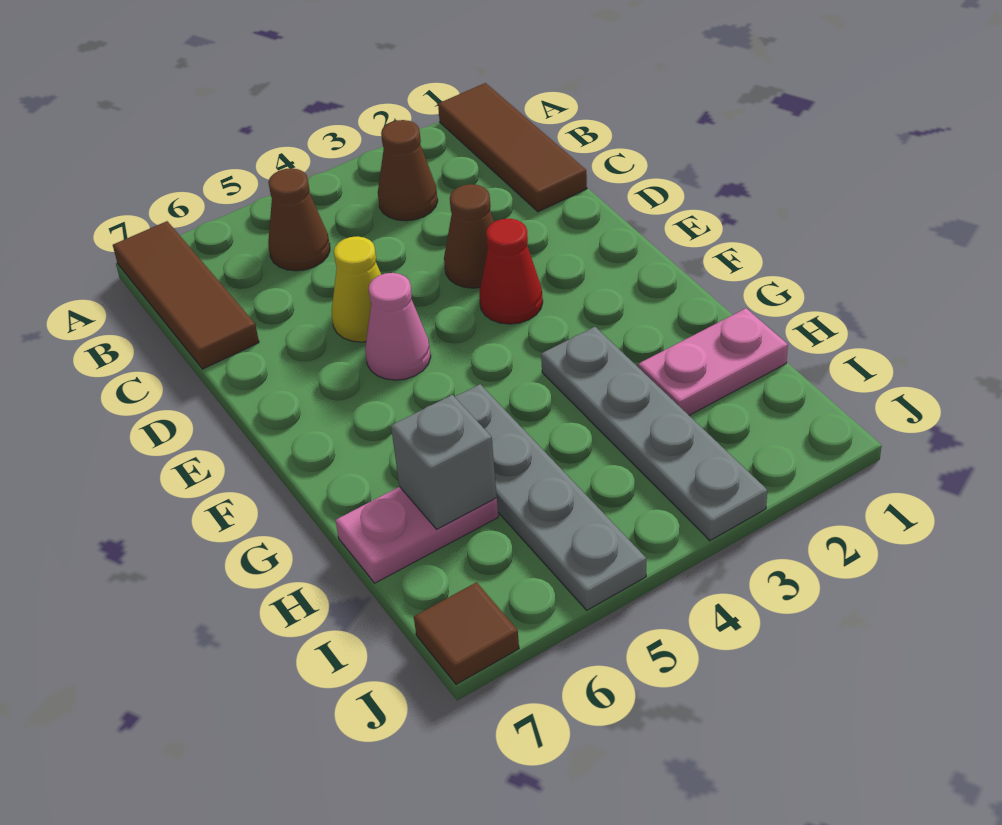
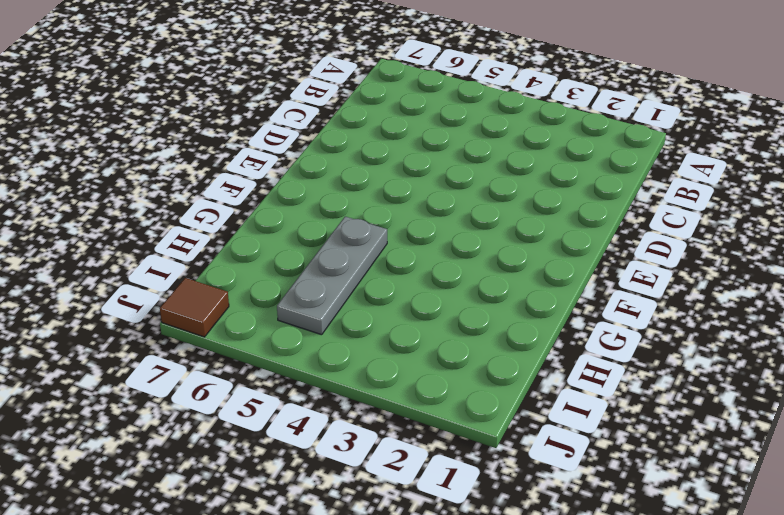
grey plate G5:I5 level 1 -> grey plate G5:J5 level 1
none -> brown tile A1:C1 level 1
none -> brown tile A7:C7 level 1
none -> brown cone B3 level 1

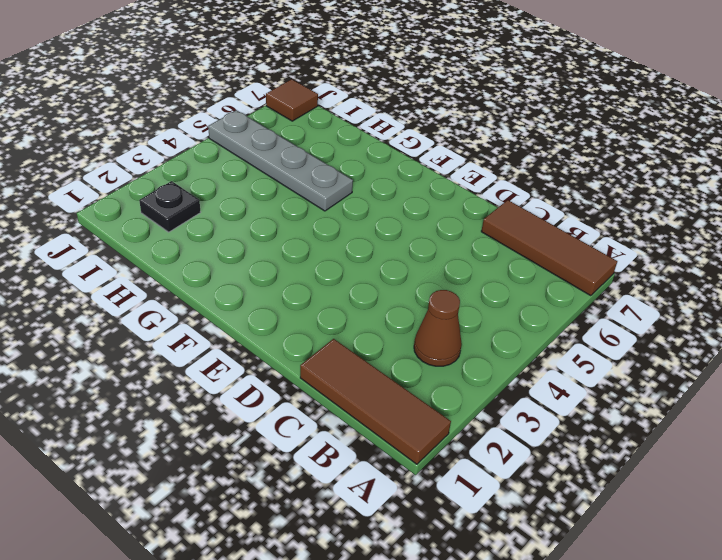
black plate I2 level 1 -> none
none -> brown cone B5 level 1
none -> brown cone D3 level 1
none -> yellow cone D5 level 1

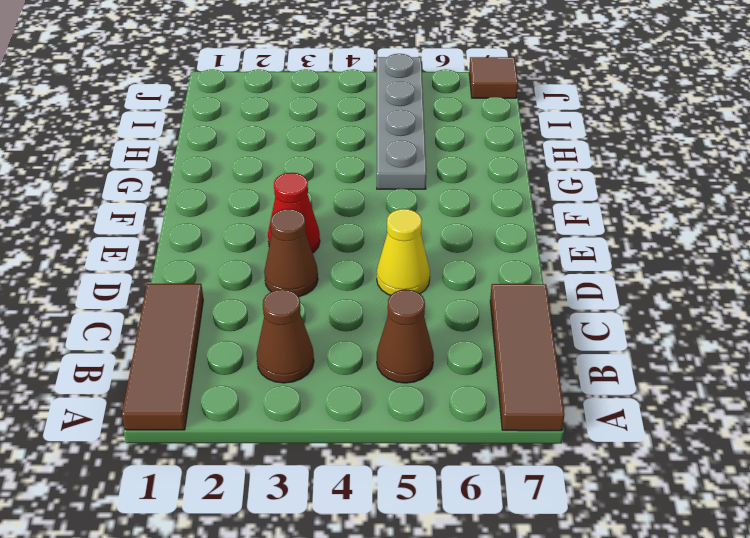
none -> pink cone E5 level 1
none -> grey plate G3:J3 level 1
none -> pink plate H1:H2 level 1

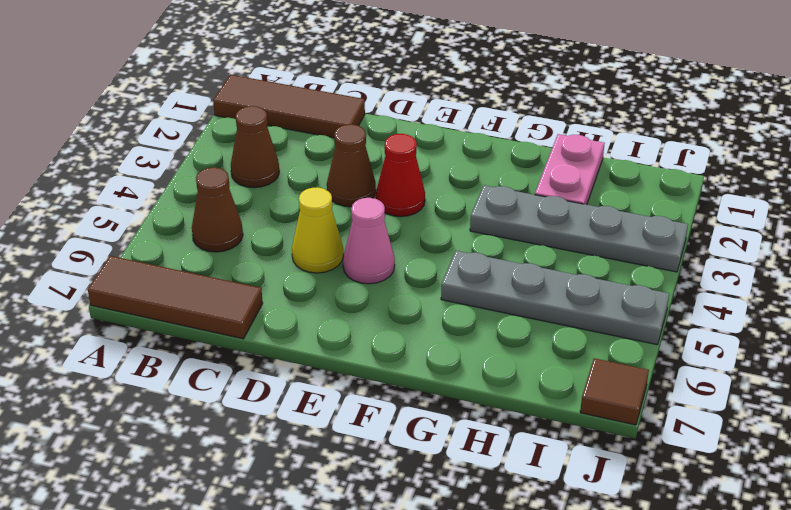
none -> pink plate H6:H7 level 1
none -> grey brick H6 level 2

